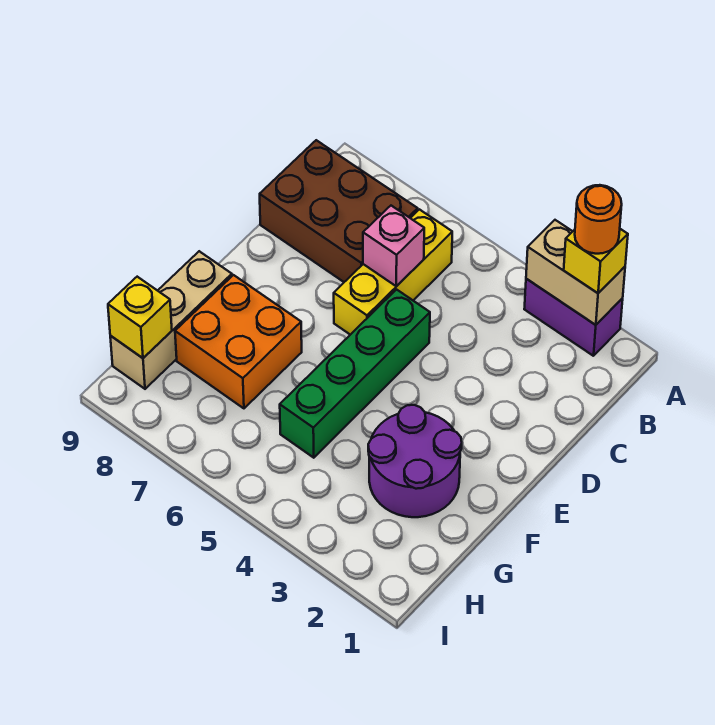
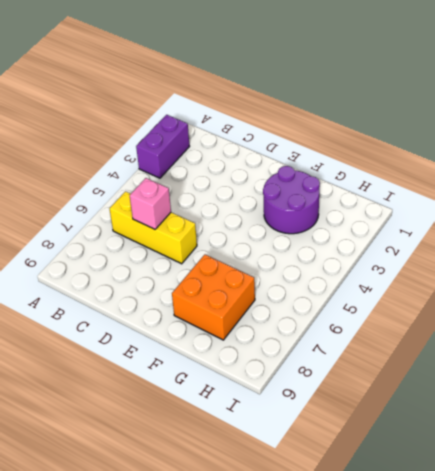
none -> brown brick B7:C9 level 1
none -> green brick D5:G5 level 1
none -> tan brick F9:H9 level 1

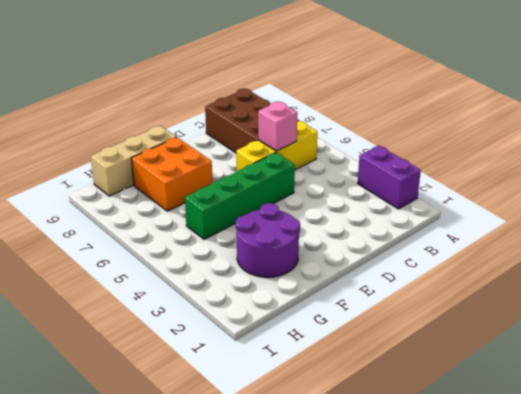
none -> tan brick A2:A3 level 2
none -> yellow brick H9 level 2
none -> yellow brick A2 level 3

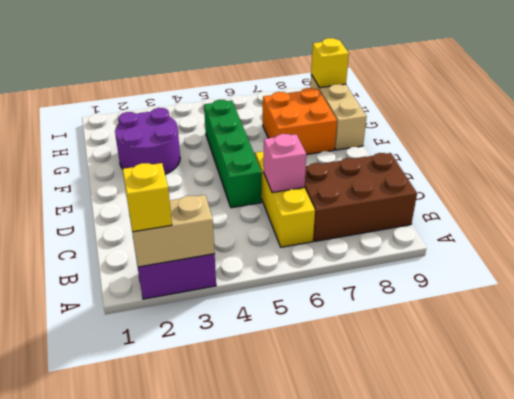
none -> orange round brick A2 level 4

